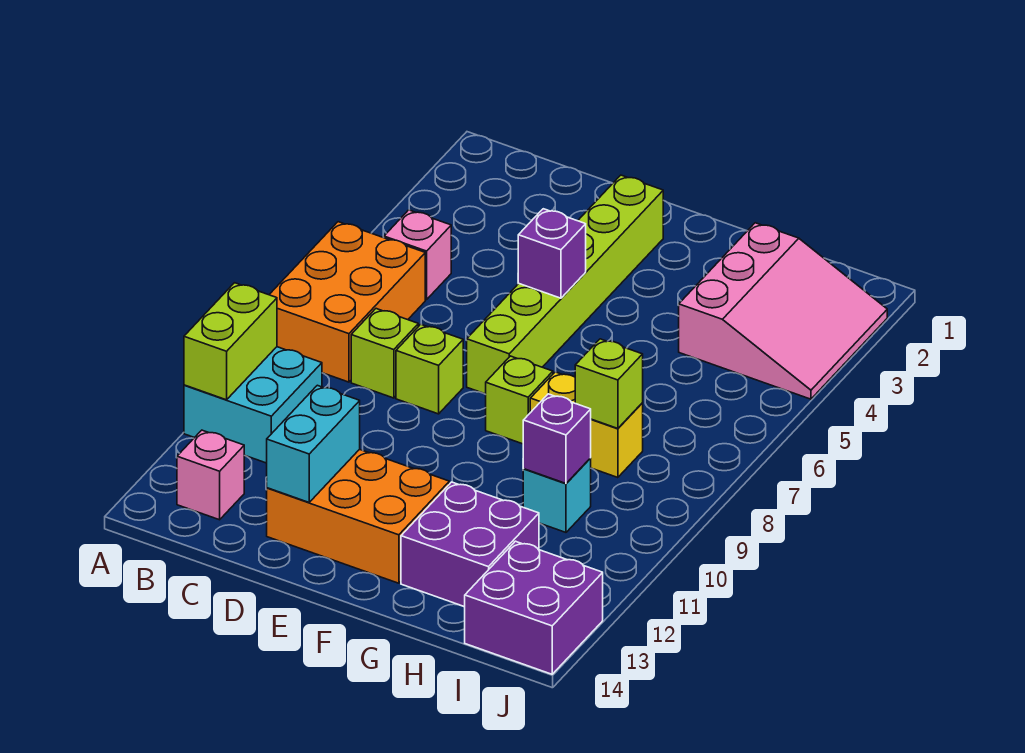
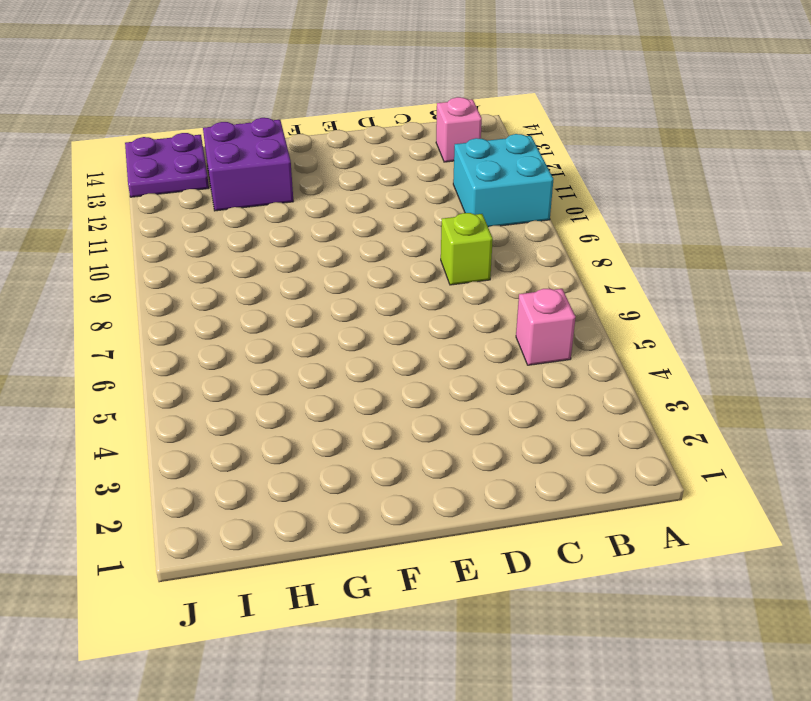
purple plate I13:J14 level 1 -> purple brick I13:J14 level 1
none -> orange brick A6:B8 level 1
none -> lime brick D8 level 1
none -> orange brick D12:F13 level 1

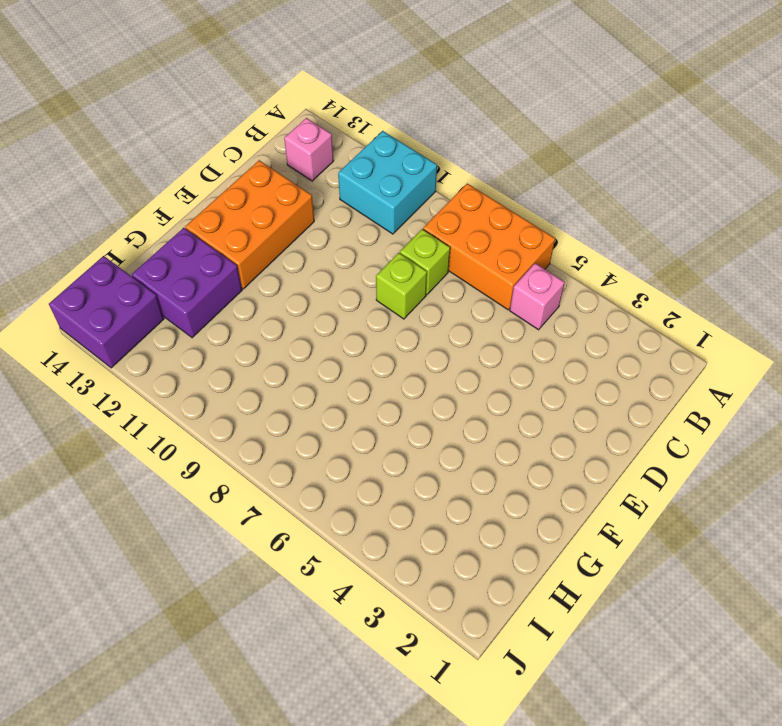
none -> lime brick E2:E7 level 1
none -> lime brick F8 level 1
none -> yellow brick G8:H8 level 1

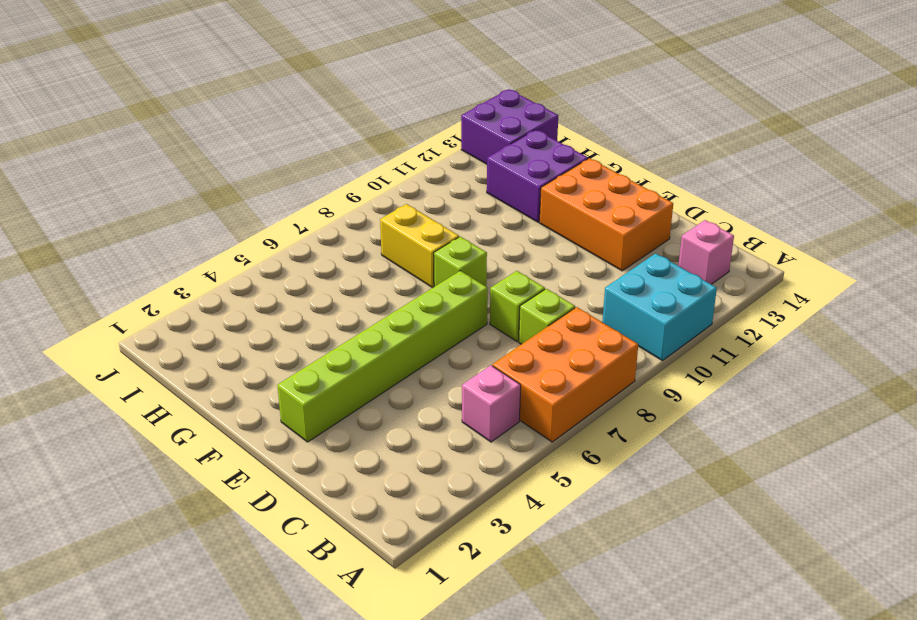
none -> pink slope H2:J4 level 1 top H
none -> cyan brick H10 level 1
none -> lime brick A10:A11 level 2

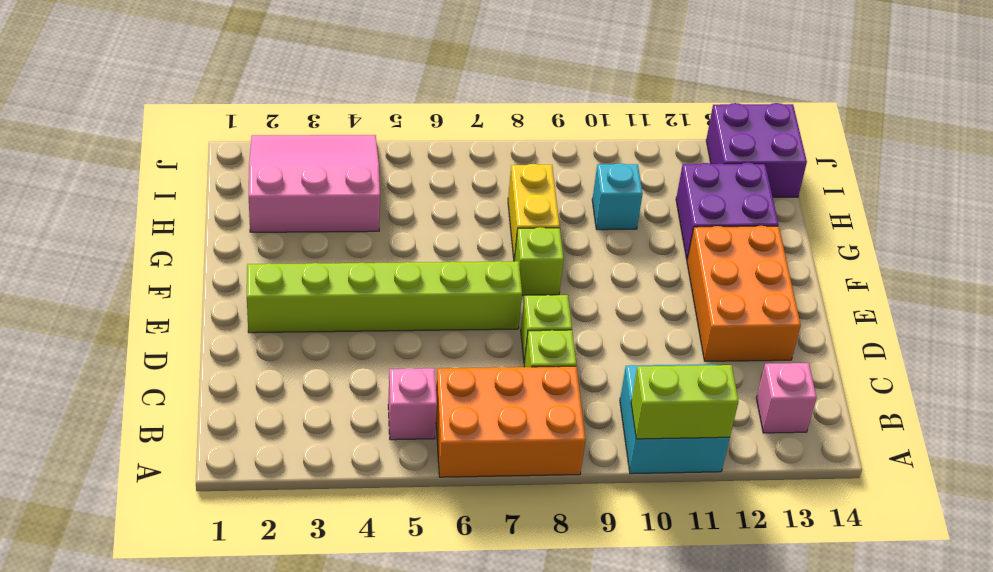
none -> cyan brick D12:D13 level 2
none -> purple brick E5 level 2
none -> lime brick H8 level 2

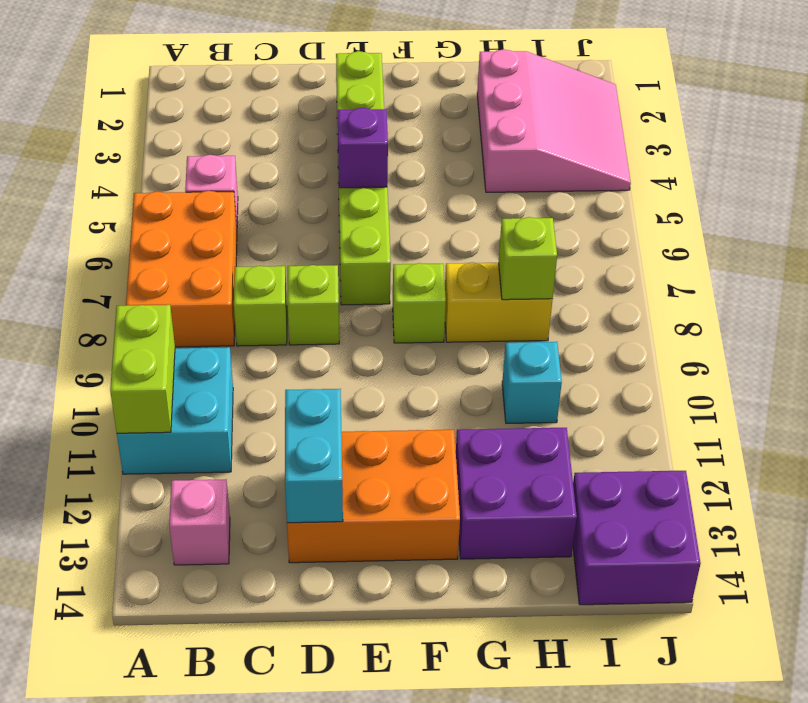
none -> purple brick H10 level 2

